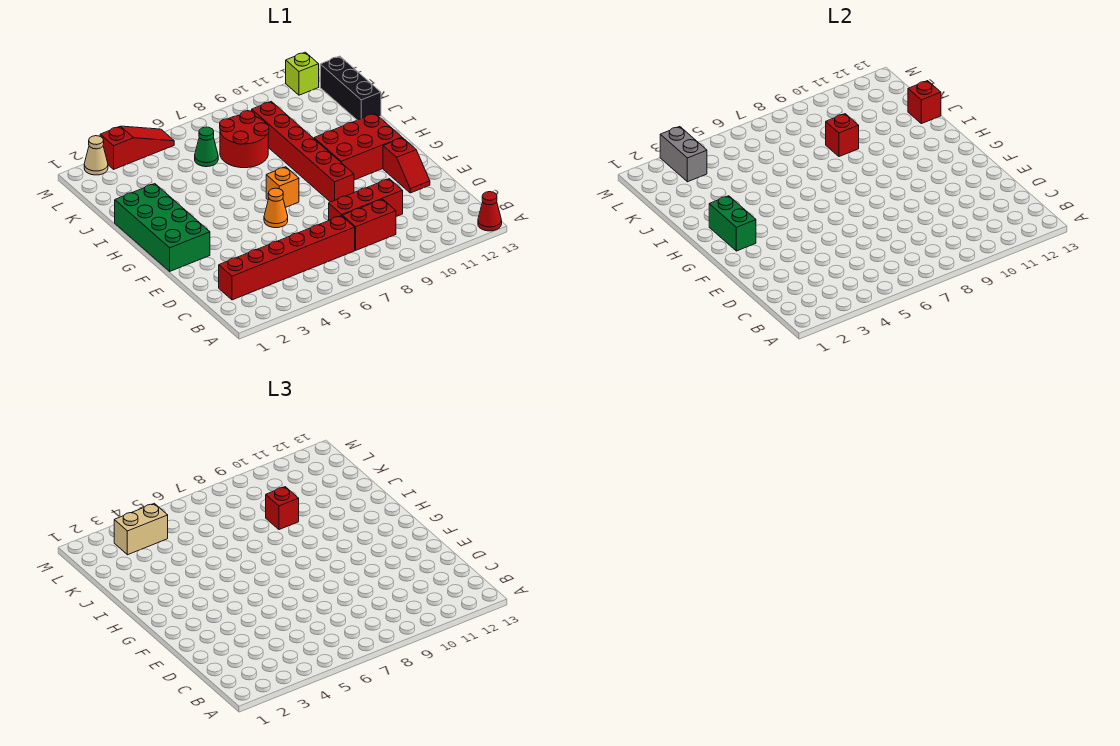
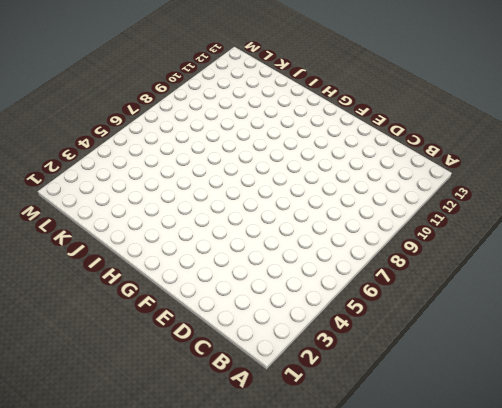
none -> red cone A13 level 1
none -> red brick C2:C7 level 1
none -> red brick C8:C9 level 1

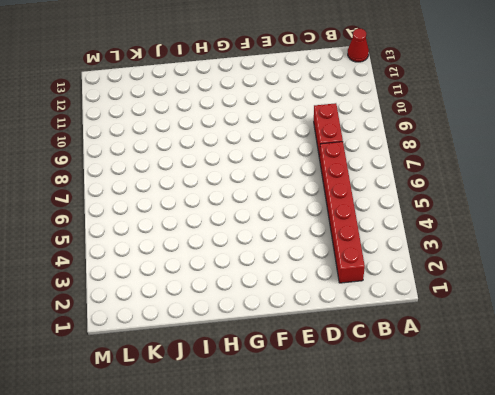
none -> red brick D8:D10 level 1
none -> red slope E12:F12 level 1 top F
none -> green brick F1:I2 level 1

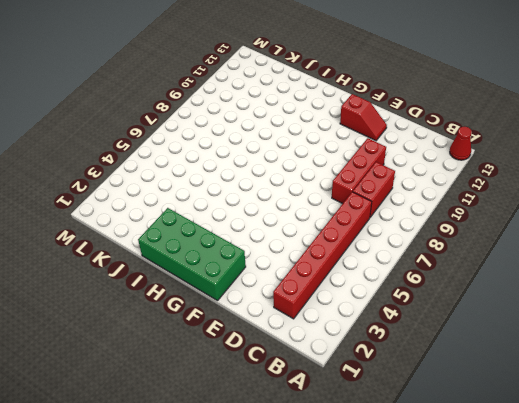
none -> orange cone F6 level 1
none -> red brick F9:K9 level 1
none -> orange brick G7 level 1

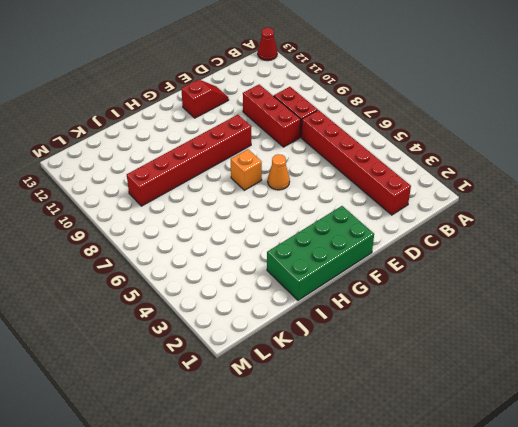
none -> red brick G10:H12 level 1
none -> red round brick J7:K8 level 1
none -> black brick J13:L13 level 1

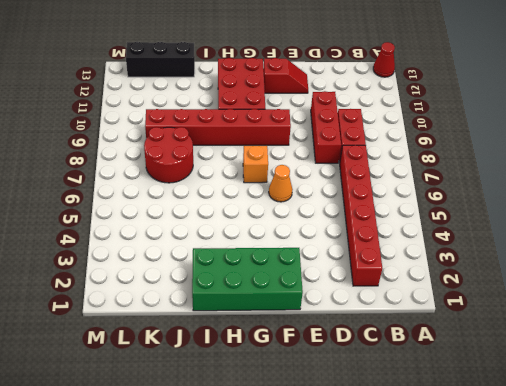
none -> green cone K6 level 1
none -> tan cone M2 level 1
none -> red slope M3:M5 level 1 top 3

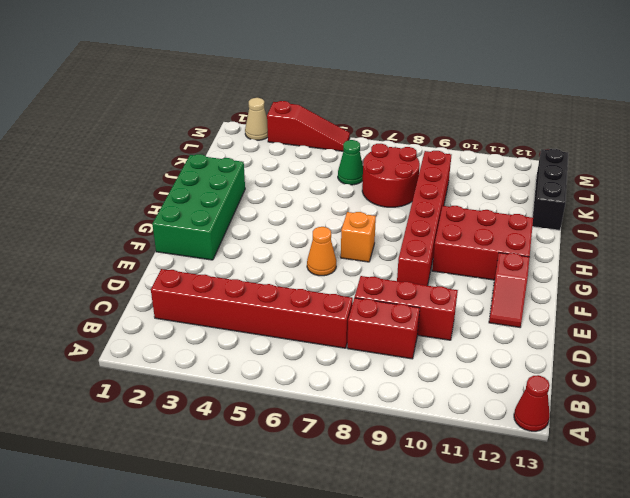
none -> lime brick M12 level 1
none -> green brick G2:H2 level 2
none -> red brick J9 level 2

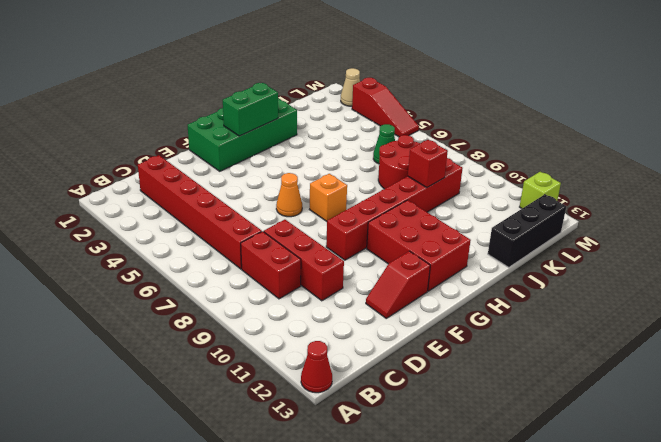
none -> red brick J13 level 2
none -> grey brick L3:M3 level 2
none -> red brick J9 level 3

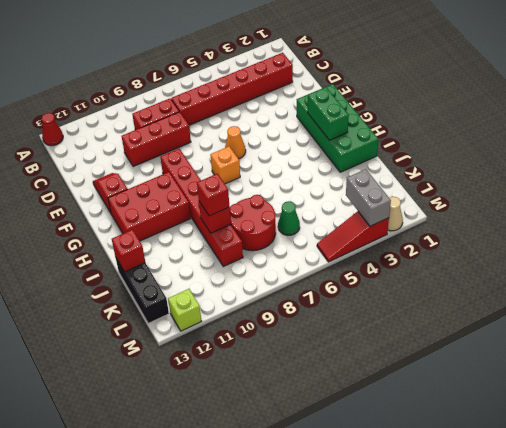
none -> tan brick L3:L4 level 3

